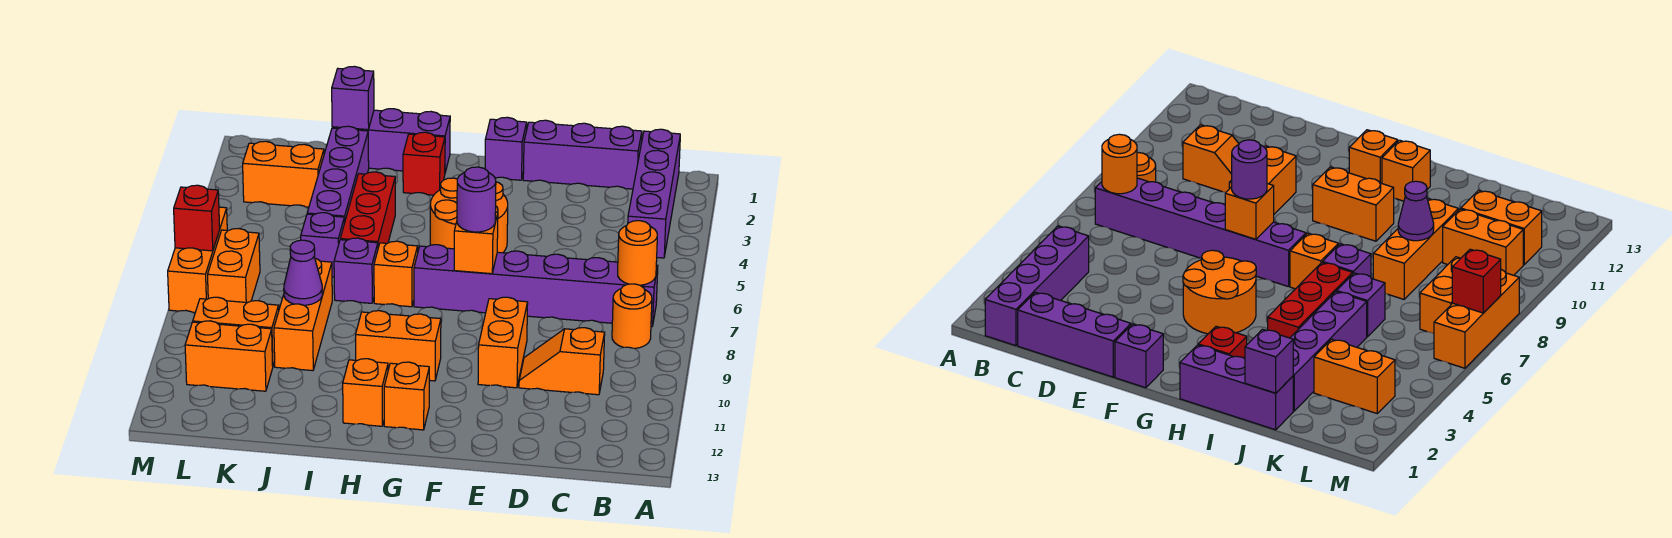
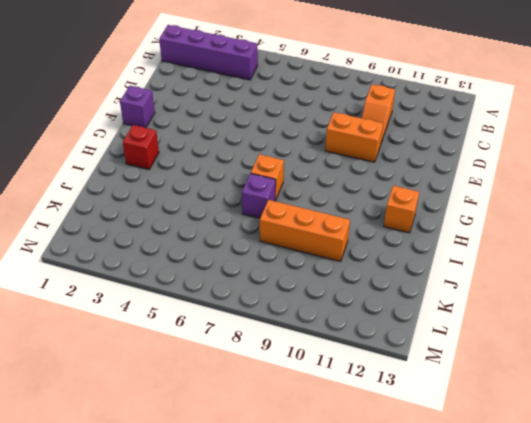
none -> purple brick B7:G7 level 1
none -> orange round brick B8 level 1
none -> purple brick C1:E1 level 1
none -> orange round brick F4:G5 level 1

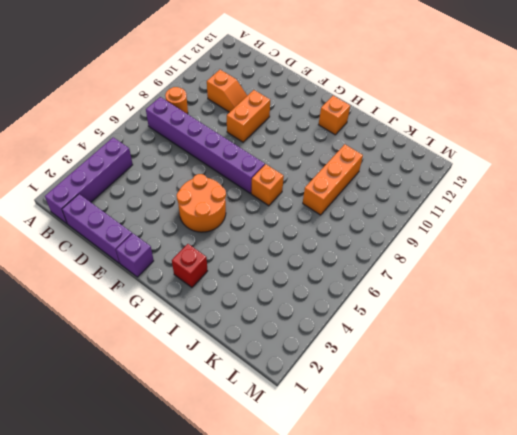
none -> orange brick G10:H10 level 1
none -> orange brick G12 level 1
none -> purple brick H1:J1 level 1
none -> red brick I4:I6 level 1

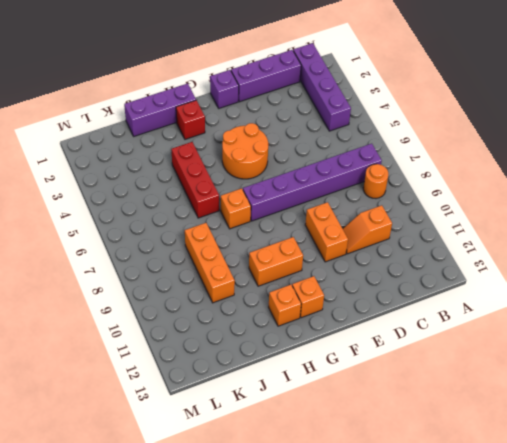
none -> purple brick I7 level 1
none -> purple brick J2:J5 level 1
none -> purple brick J6 level 1
none -> orange brick K3:L3 level 1

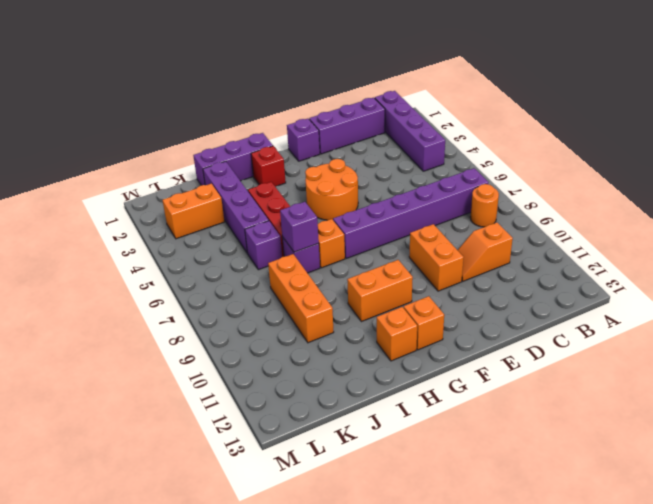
purple brick I7 level 2 -> purple brick J1 level 2
none -> orange brick K10:L10 level 1
none -> orange brick K11:L11 level 1
none -> orange brick L7:L8 level 1
none -> orange brick M6:M8 level 1

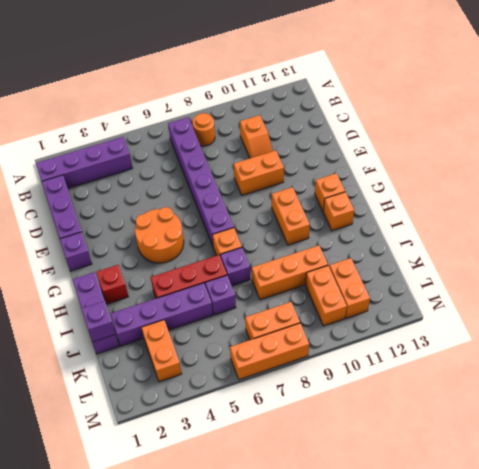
none -> orange round brick B7 level 2
none -> orange brick F7 level 2
none -> purple cone J9 level 2
none -> red brick M7 level 2

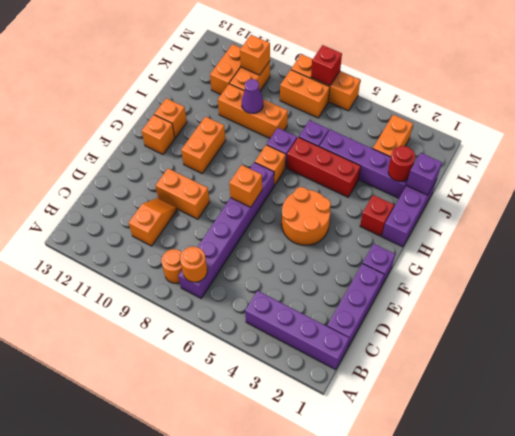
red round brick J2 level 2 -> none
orange brick L10 level 2 -> none
none -> purple round brick F7 level 3

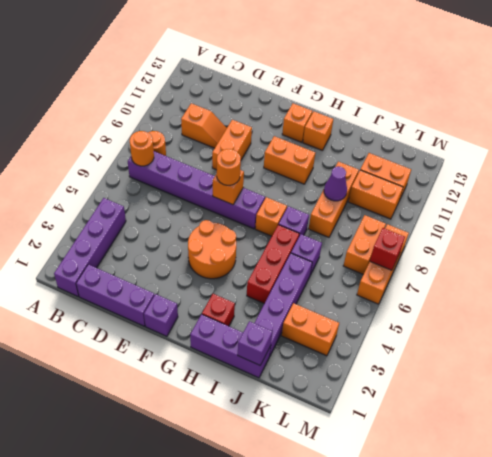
orange round brick F7 level 3 -> purple round brick F7 level 3

